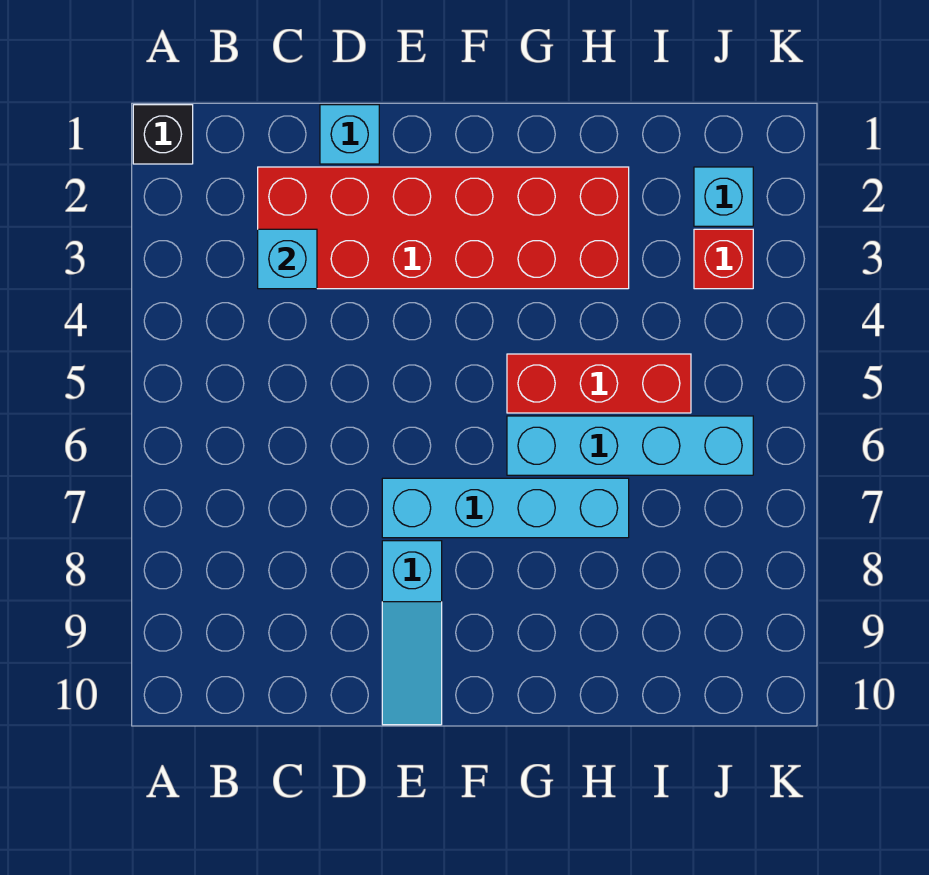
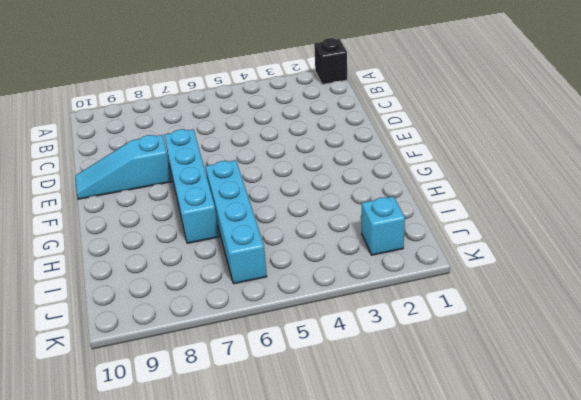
none -> red brick C2:H3 level 1
none -> cyan brick D1 level 1

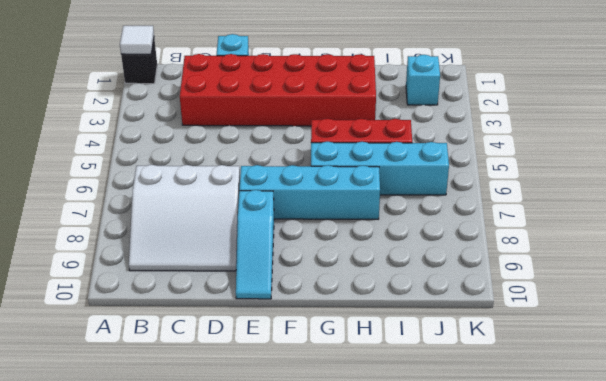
white tile A1 level 2 -> none
white slope B7:D9 level 1 top 7 -> none
none -> red brick J3 level 1
none -> cyan brick C3 level 2

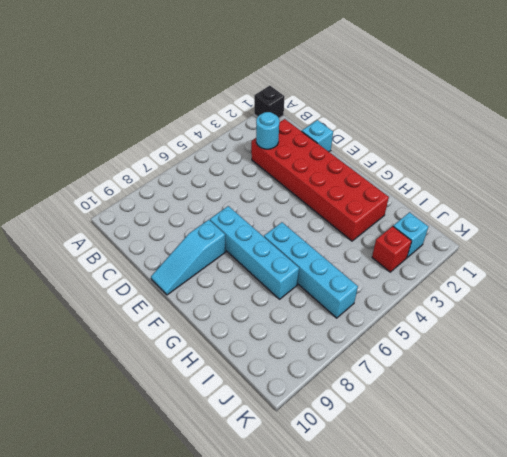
cyan round brick C3 level 2 -> cyan brick C3 level 2
none -> red brick G5:I5 level 1

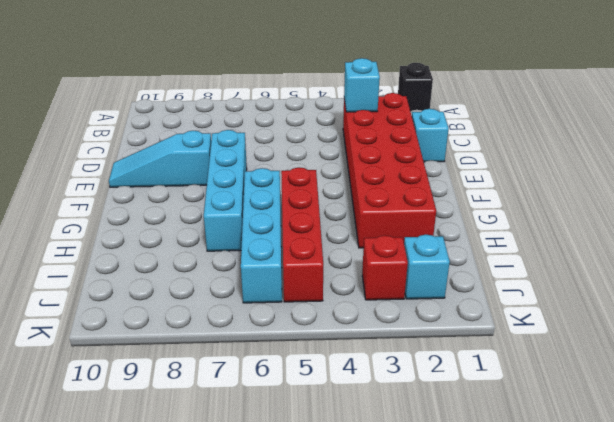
red brick G5:J5 level 1 -> red brick G5:I5 level 1

